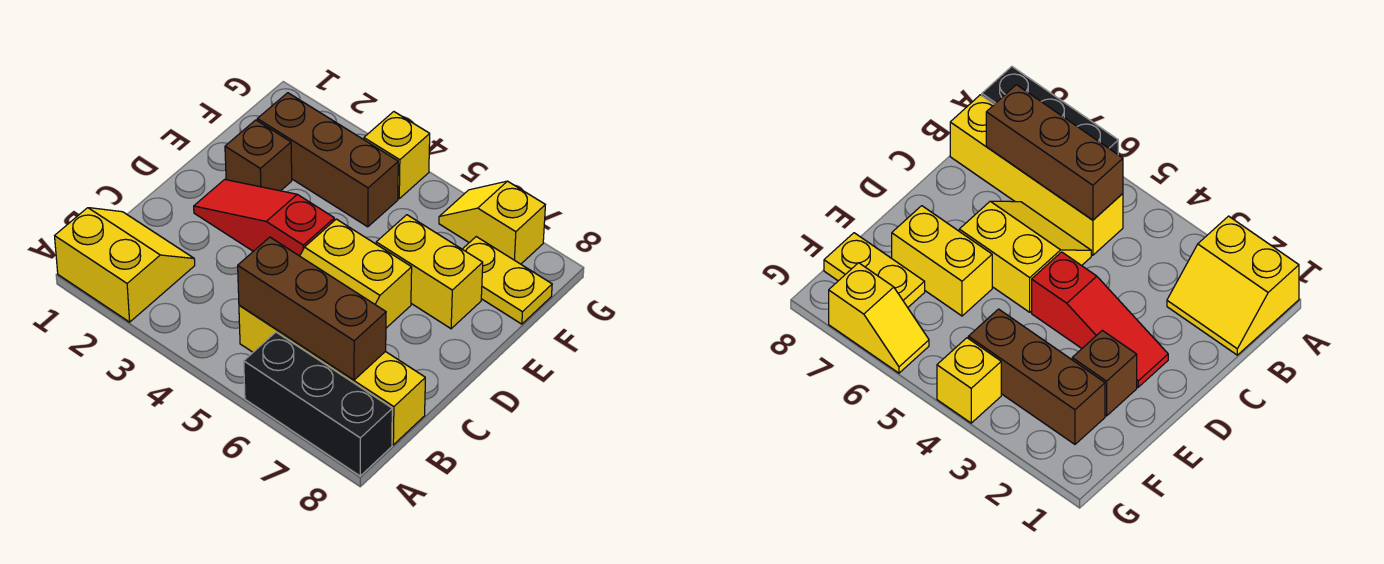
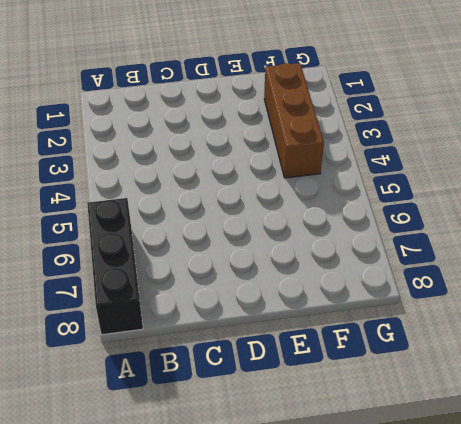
none -> yellow slope A1:B2 level 1 top A
none -> yellow brick B5:B8 level 1
none -> yellow slope C5:D6 level 1 top D

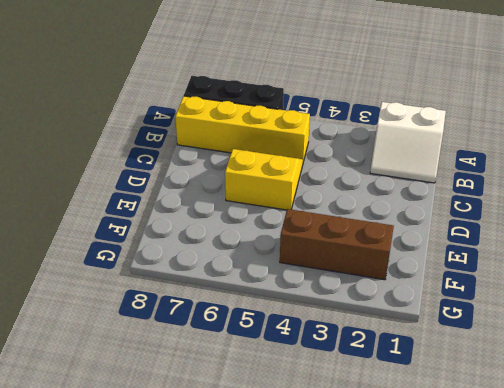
white slope A1:B2 level 1 top A -> yellow slope A1:B2 level 1 top A
none -> red slope D2:D4 level 1 top 4
none -> brown brick E2 level 1
none -> yellow brick E6:E7 level 1

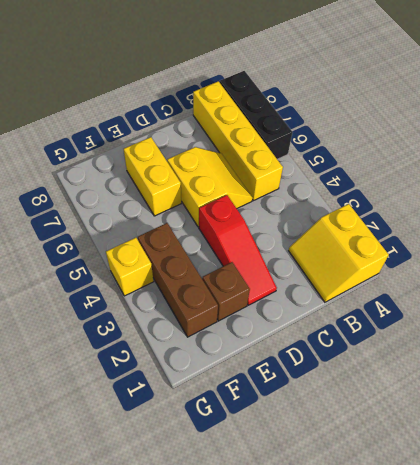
none -> yellow plate F7:F8 level 1
none -> yellow slope G6:G7 level 1 top 7
none -> brown brick B5:B7 level 2

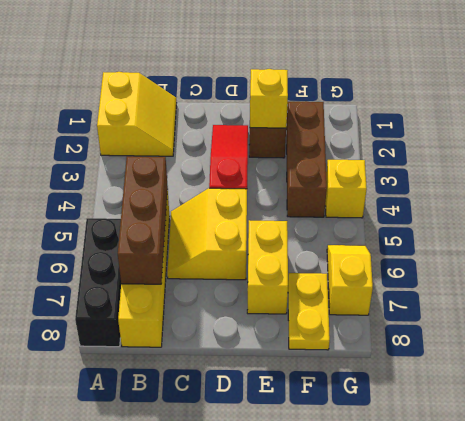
yellow brick E2 level 2 -> none

